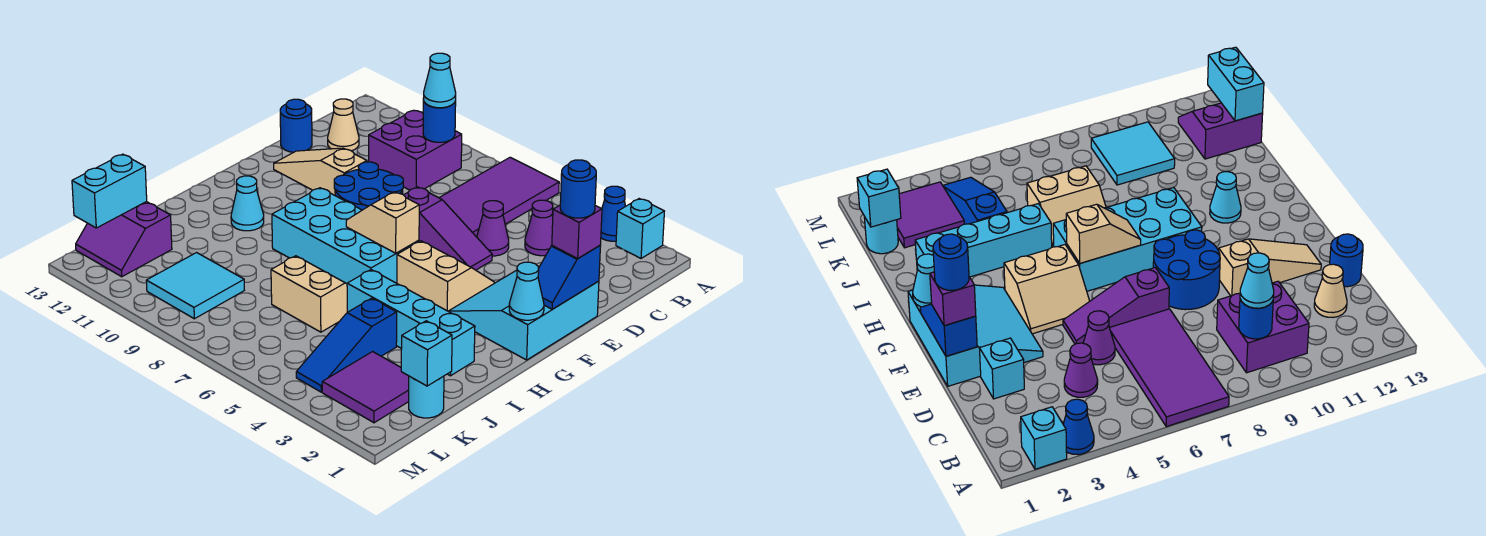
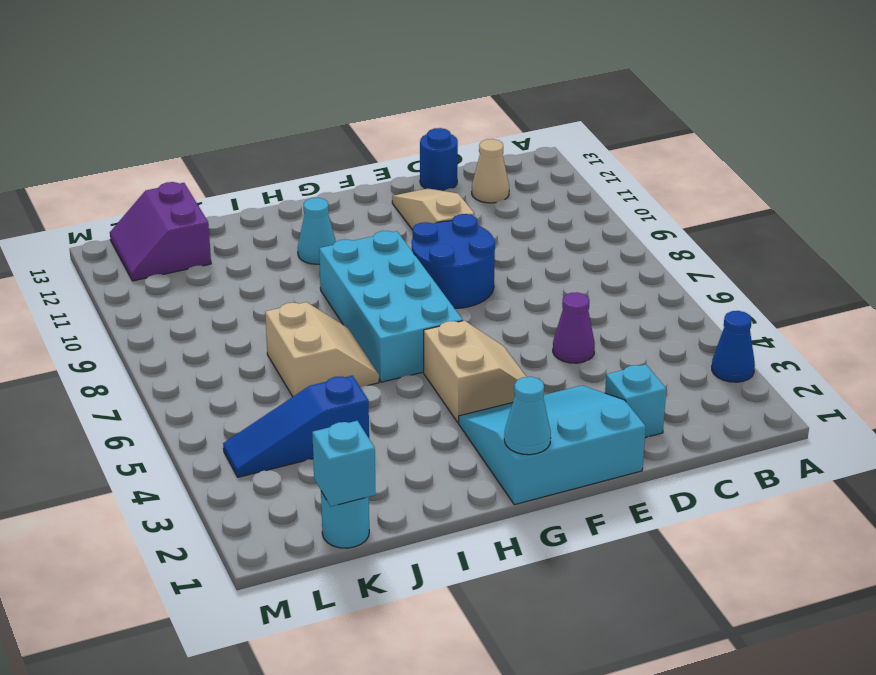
none -> cyan brick A2 level 1
none -> purple tile A6:D7 level 1
none -> purple brick B9:C10 level 1
none -> purple cone C4 level 1

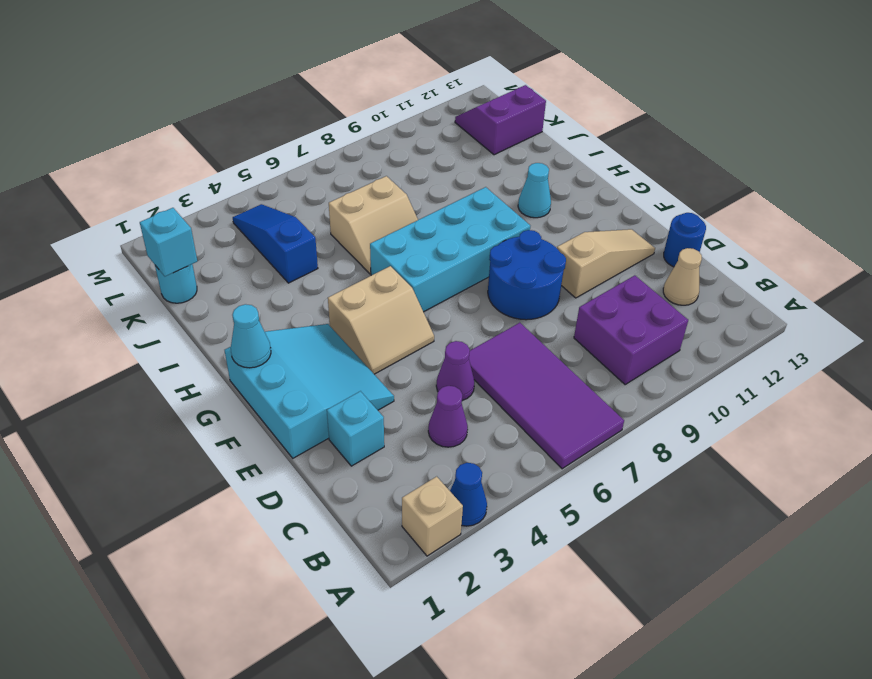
tan brick A2 level 1 -> cyan brick A2 level 1
none -> purple slope E5:E7 level 1 top 7
none -> cyan brick I2:I5 level 1
none -> purple tile K2:L3 level 1
none -> cyan tile K9:L10 level 1

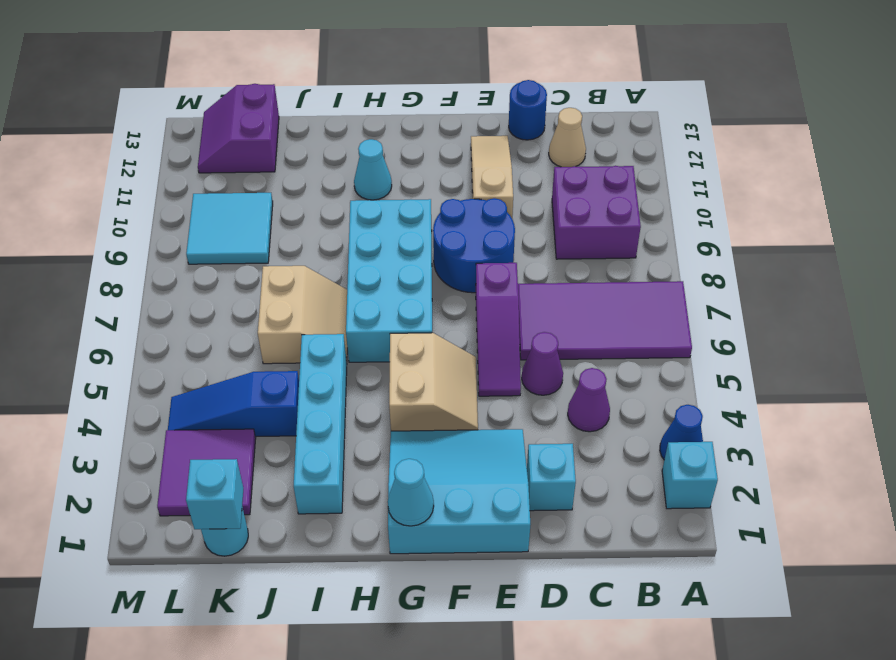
none -> blue round brick B9 level 2
none -> blue slope E1:F1 level 2 top E
none -> tan slope G6:G7 level 2 top 6
none -> cyan brick K13:L13 level 2

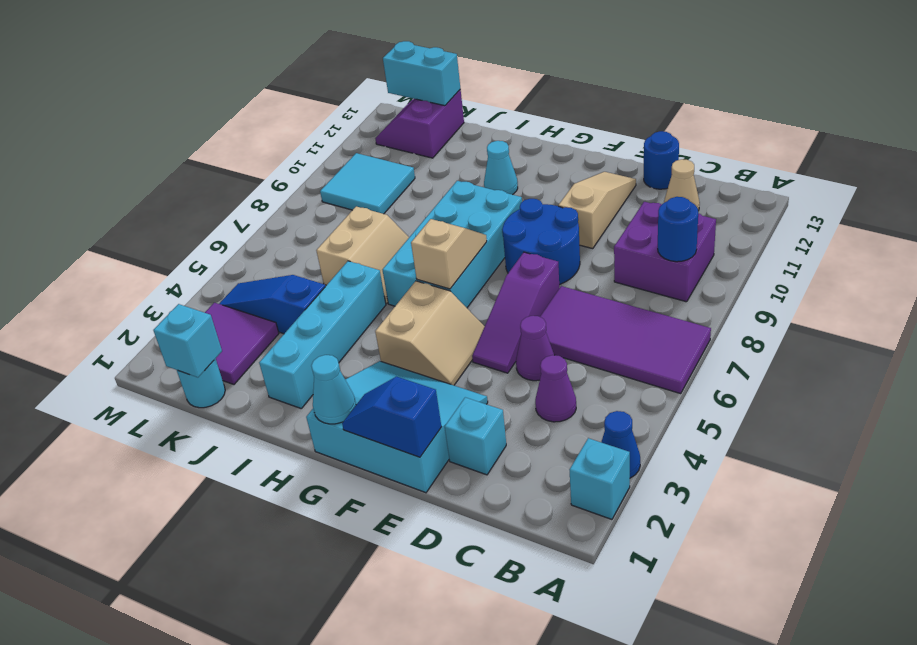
none -> cyan cone B9 level 3
none -> purple brick E1 level 3
none -> blue round brick E1 level 4

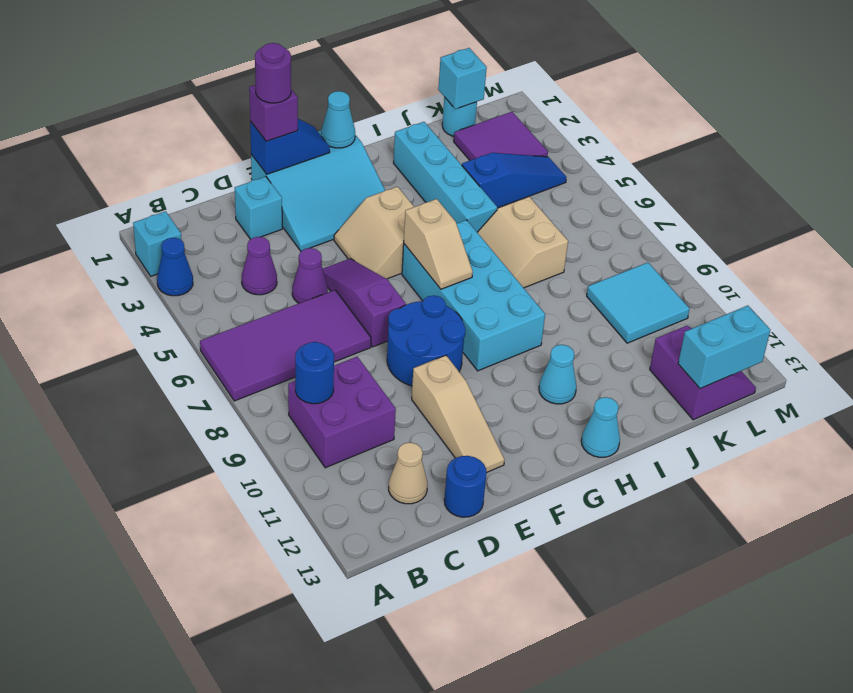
purple round brick E1 level 4 -> blue round brick E1 level 4
cyan cone H13 level 1 -> cyan cone B9 level 3

